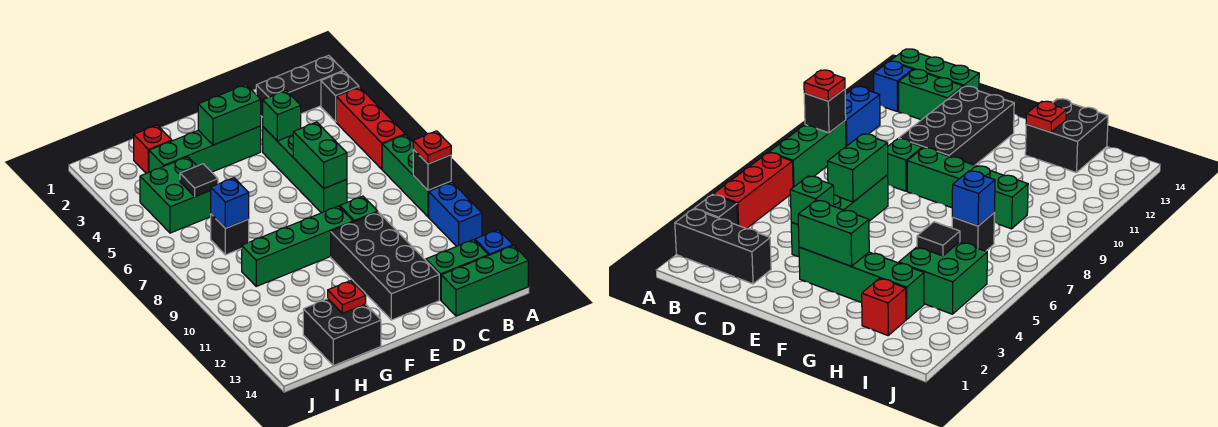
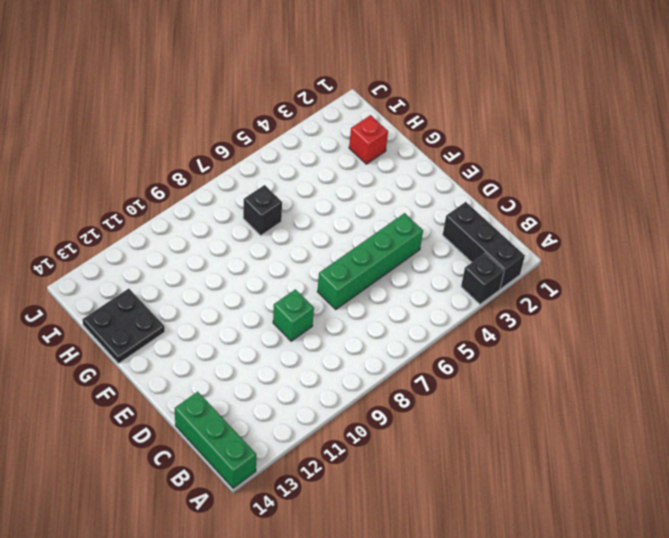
black plate G13:H14 level 1 -> black brick G13:H14 level 1
none -> red brick A4:A6 level 1
none -> green brick A7:A9 level 1
none -> blue brick A10:A11 level 1

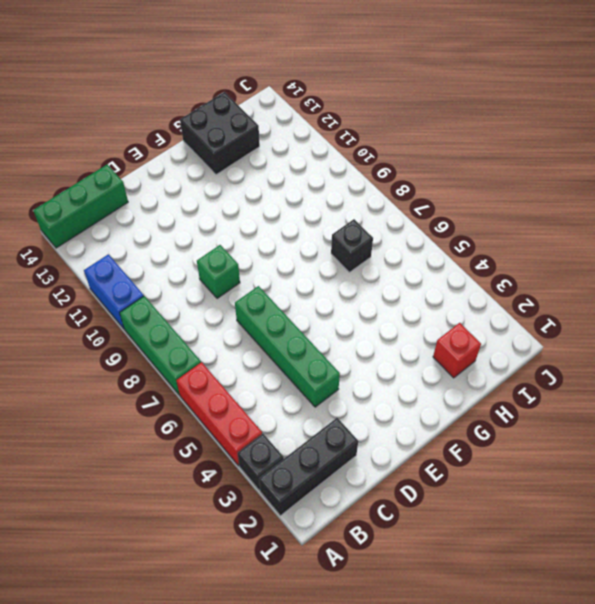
none -> blue brick A13 level 1
none -> green brick B13:C13 level 1
none -> black brick D10:E13 level 1

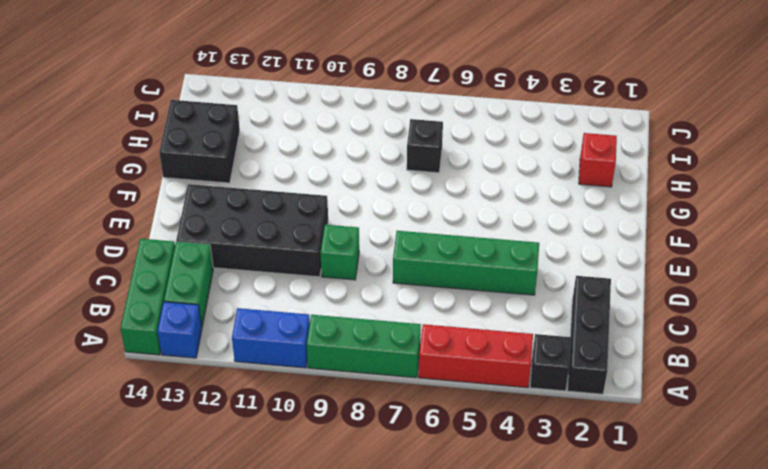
none -> green brick E3:H3 level 1
none -> green brick E9:H9 level 1
none -> green brick H4:I5 level 1

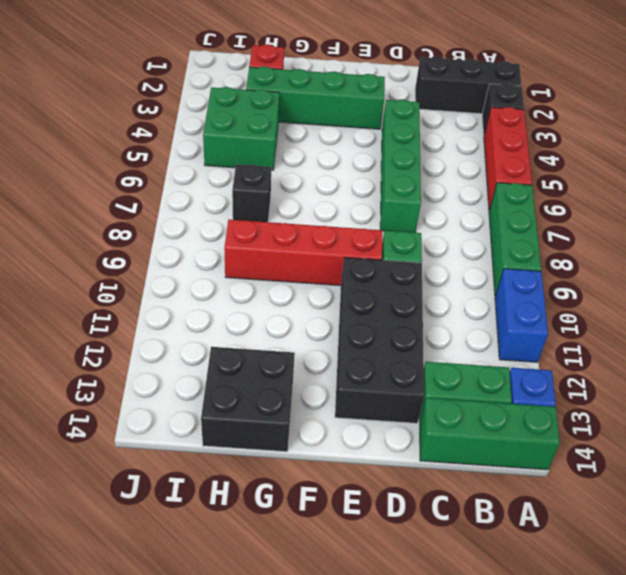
red brick E9:H9 level 1 -> green brick E9:H9 level 1
none -> black brick A9 level 2
none -> green brick D4 level 2
none -> green brick D6:D7 level 2

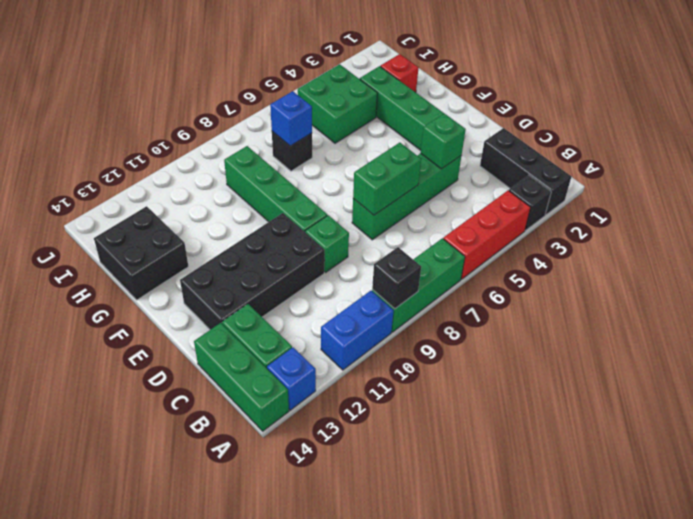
none -> green brick E3:F3 level 2
none -> red plate G13 level 2
none -> black tile H5 level 2

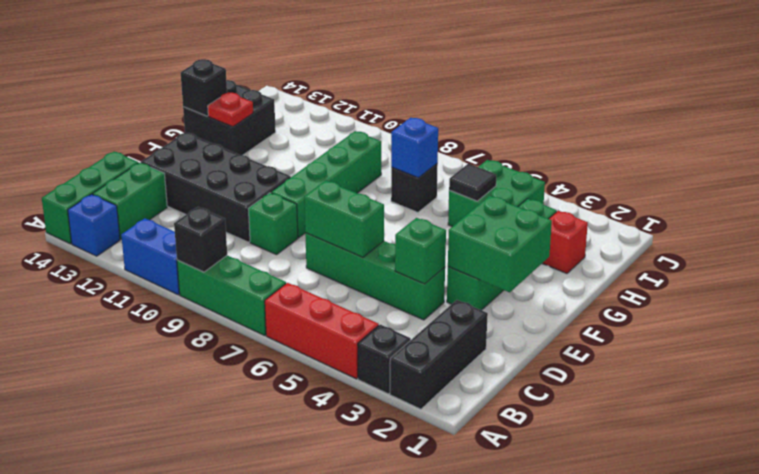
green brick E2:F3 level 2 -> green brick E3:F3 level 2
black brick G14 level 2 -> none
none -> red plate A9 level 3

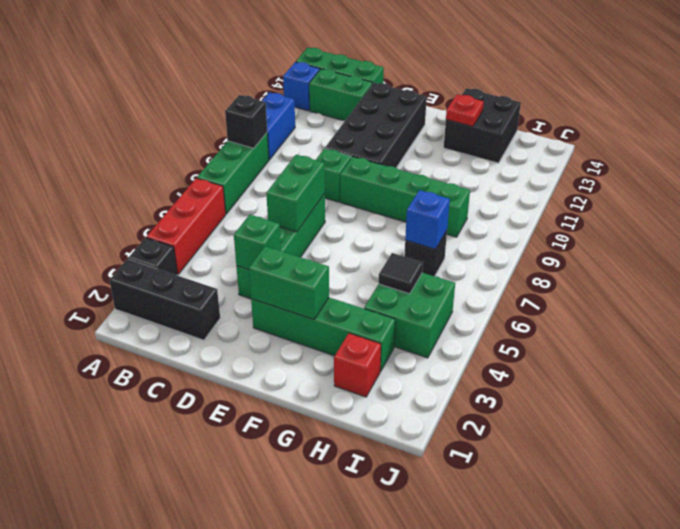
none -> red plate A9 level 3

